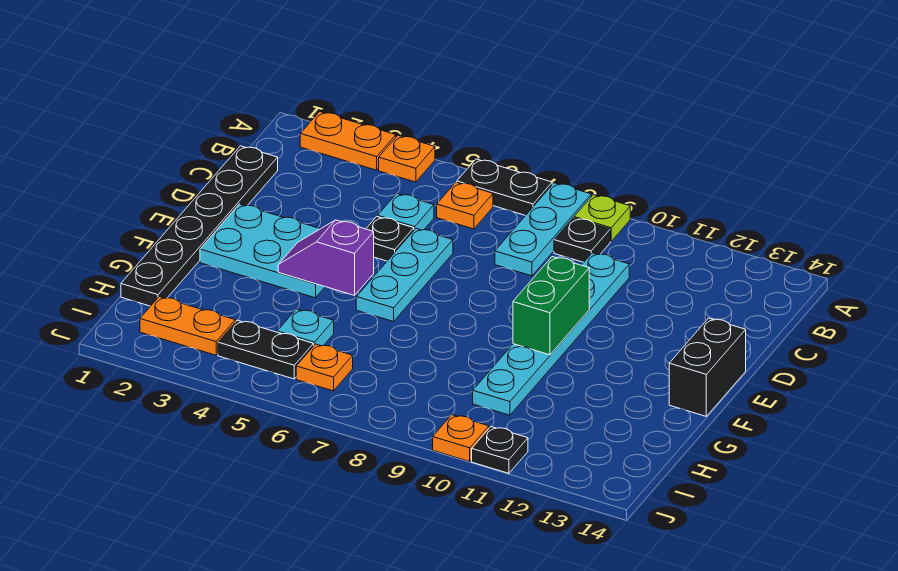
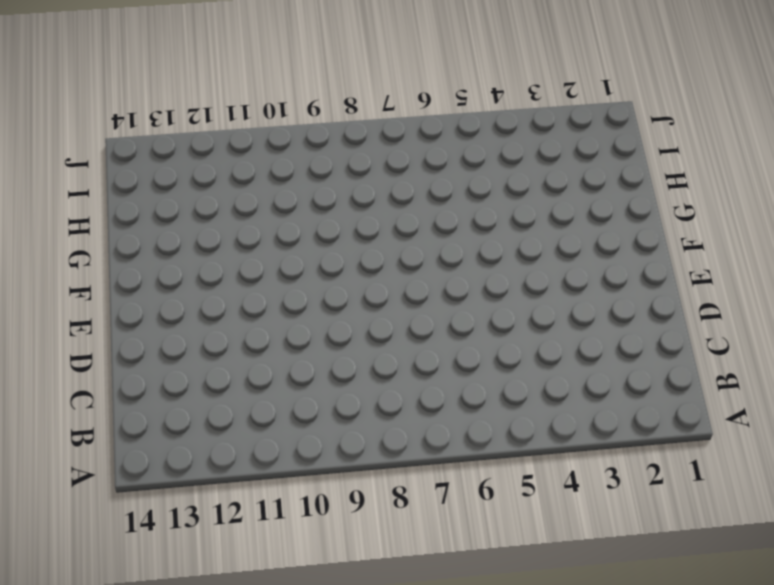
none -> orange plate A2:A3 level 1
none -> orange plate A4 level 1
none -> black plate A6:A7 level 1

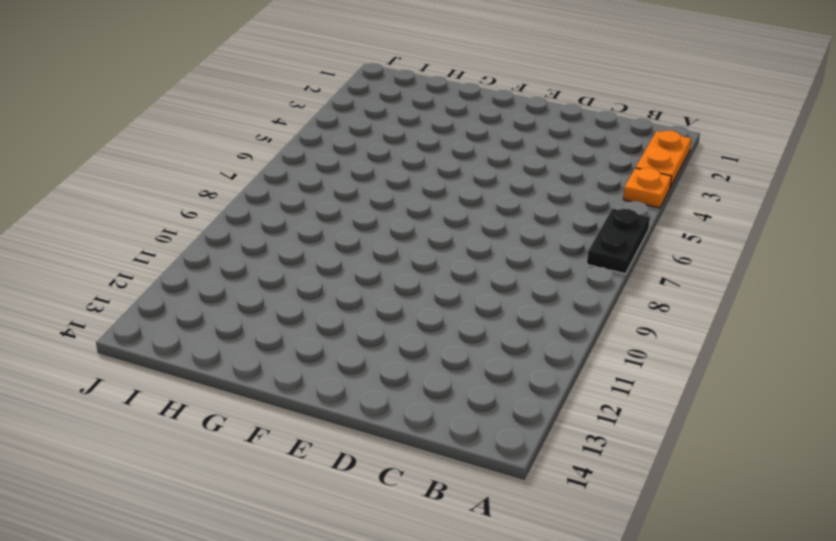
none -> cyan plate A8:C8 level 1
none -> lime plate A9 level 1
none -> orange plate B6 level 1

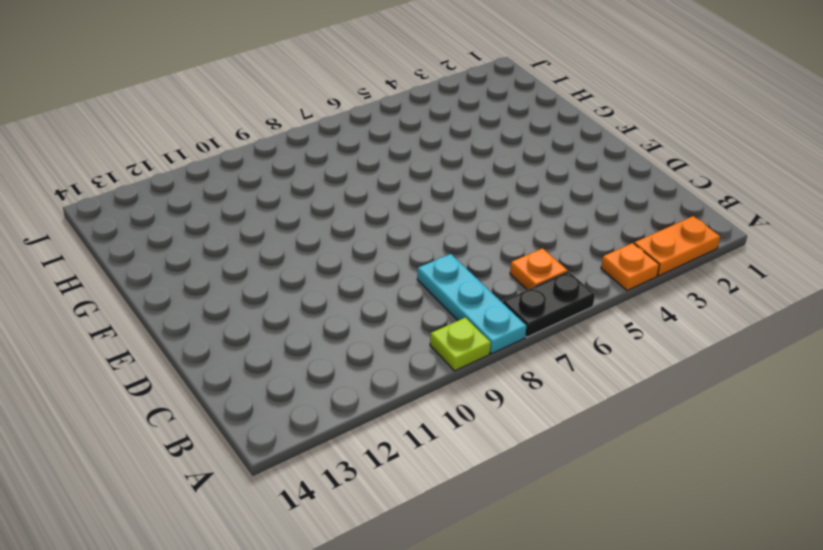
none -> black plate B9 level 1
none -> black plate C1:H1 level 1
none -> cyan plate C5 level 1

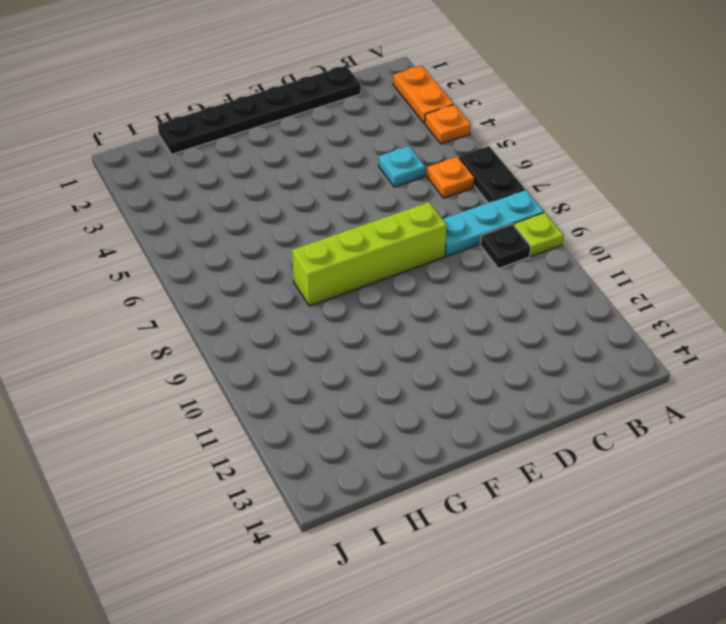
lime brick D8:G8 level 1 -> none
none -> cyan plate C10:H10 level 1
none -> black plate D5 level 1
none -> cyan plate D6:F6 level 1

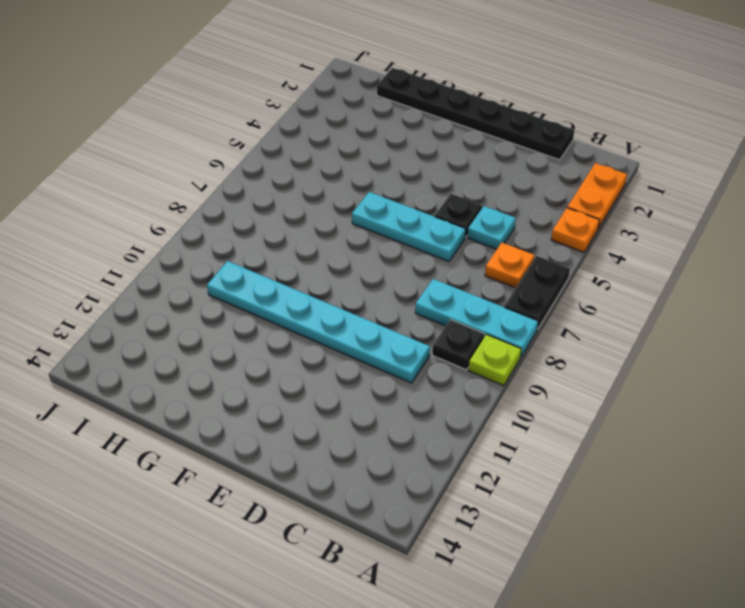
none -> cyan plate E2:F4 level 1
none -> black brick E14:F14 level 1
none -> cyan plate H5 level 1

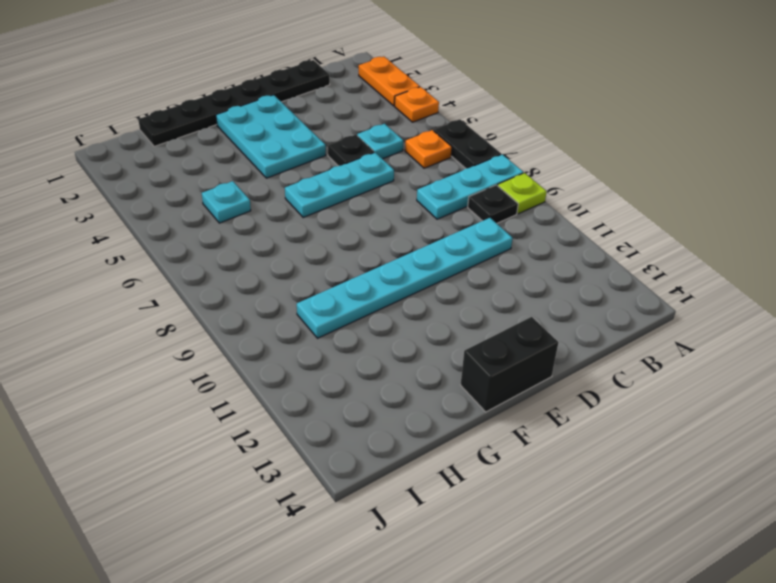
none -> orange plate I2:I3 level 1
none -> black plate I4:I5 level 1
none -> orange plate I6 level 1

